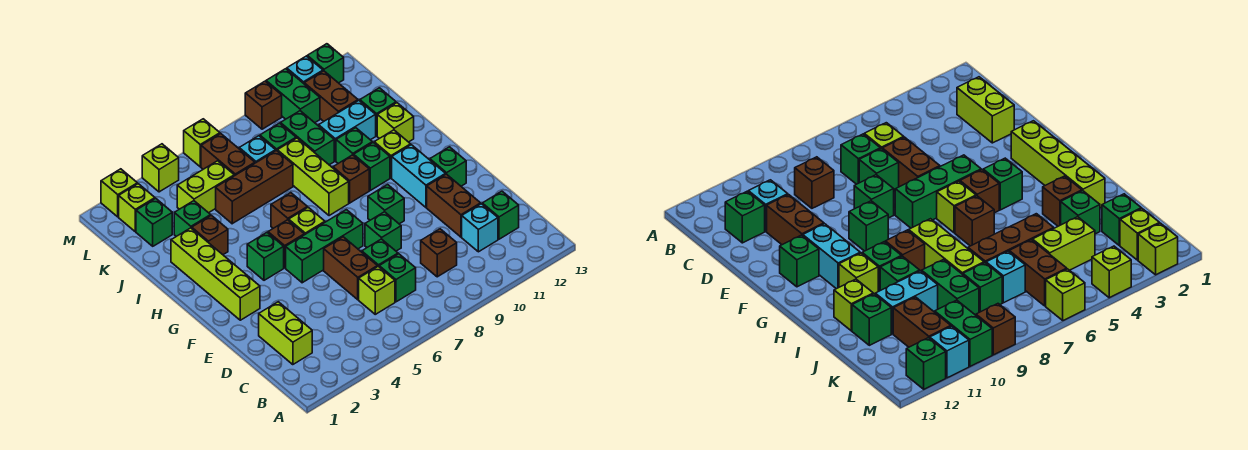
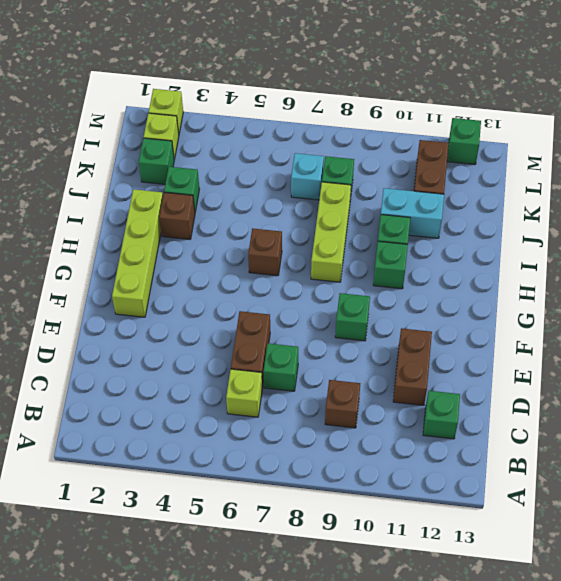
none -> lime brick C2:D2 level 1
none -> green brick C7 level 1
none -> cyan brick C11 level 1
none -> green brick E8 level 1

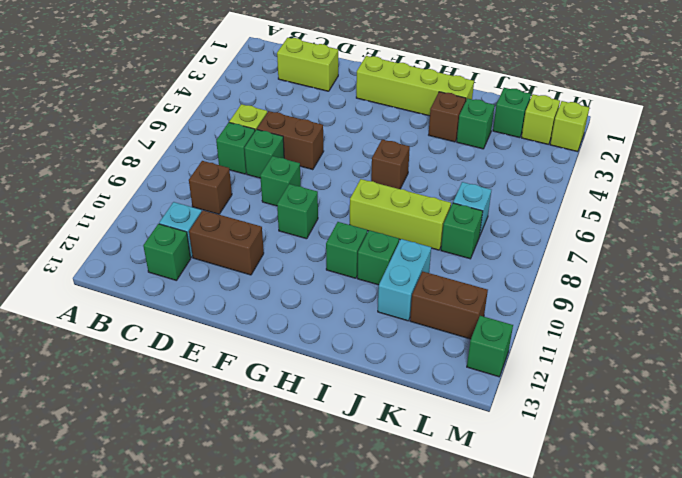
none -> green brick F5:F7 level 1
none -> cyan brick F11:G11 level 1
none -> green brick F12 level 1
none -> green brick G4 level 1

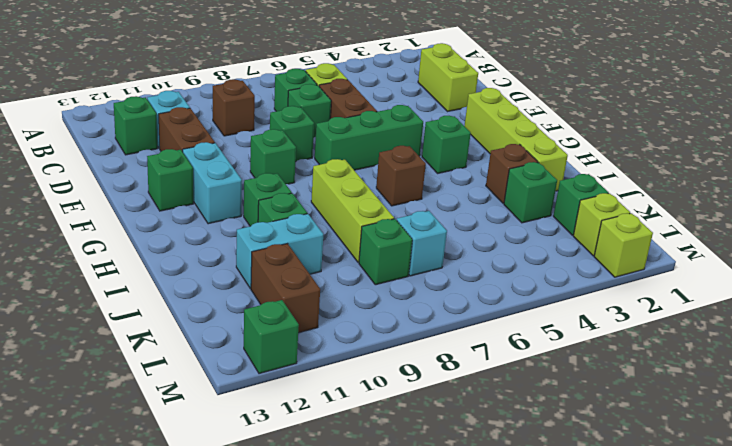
none -> brown brick G5 level 1
none -> lime brick G6 level 1
none -> brown brick H9 level 1
none -> lime brick H11 level 1

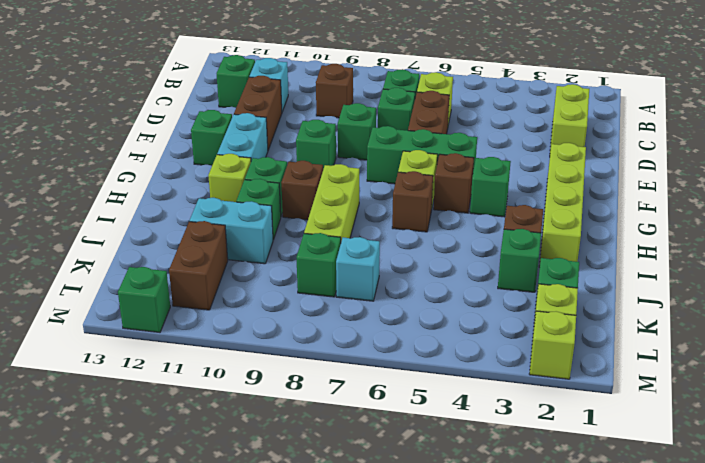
none -> lime brick I12 level 1
none -> brown brick J5:J7 level 1
none -> green brick J9:K9 level 1
none -> green brick J12 level 1

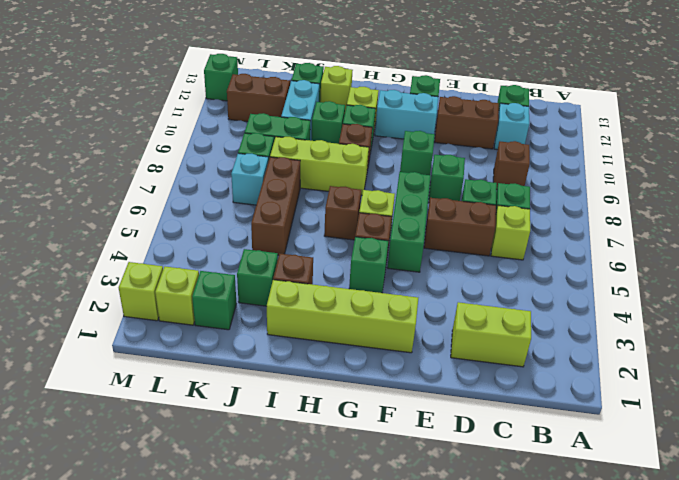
none -> lime brick K4:K5 level 1
none -> brown brick K6:L6 level 1
none -> green brick L10:M10 level 1
none -> lime brick M4 level 1

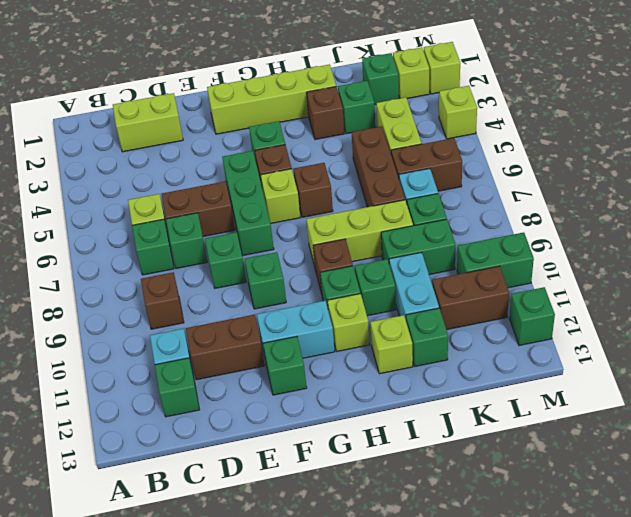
none -> lime brick M6 level 1
none -> brown brick M9 level 1
none -> cyan brick M11 level 1

